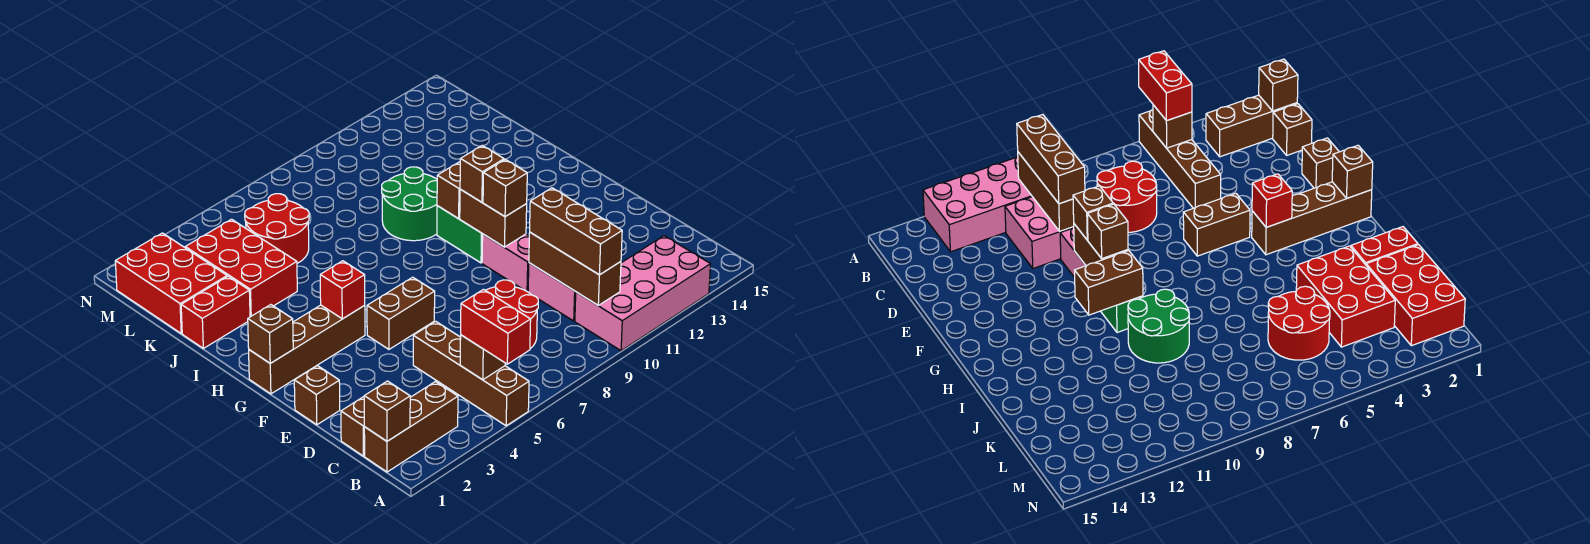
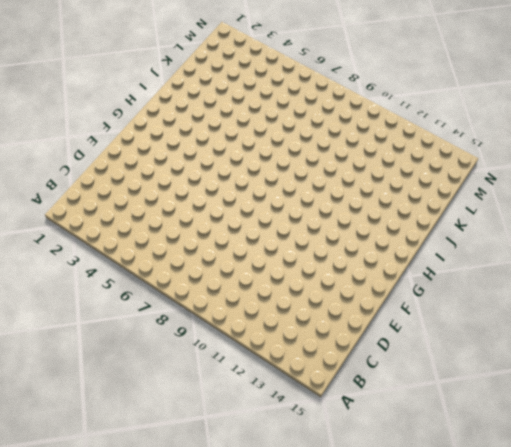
none -> brown brick A5:D5 level 1
none -> pink brick A10:B13 level 1
none -> brown brick B1:B3 level 1

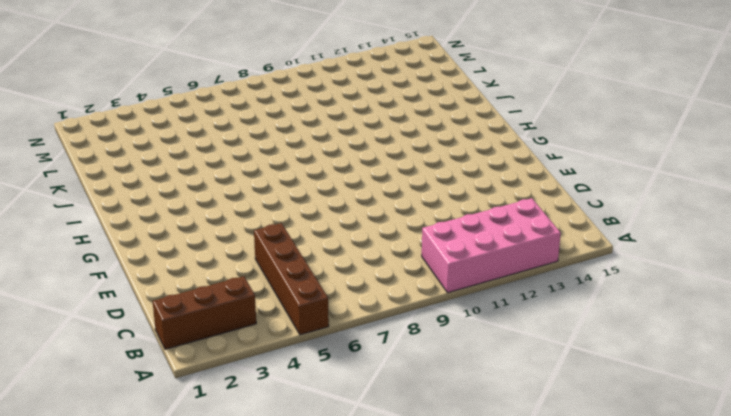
none -> brown brick C1 level 1
none -> red round brick C7:D8 level 1
none -> pink brick C10:D11 level 1

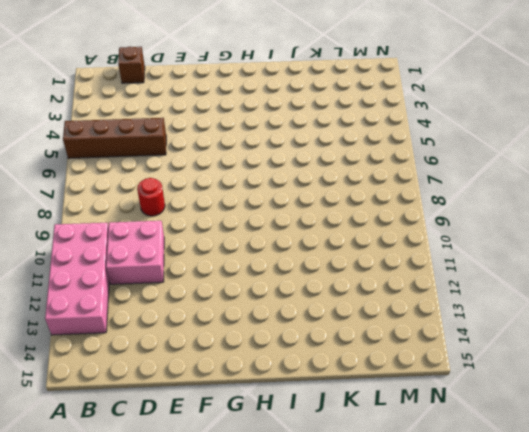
red round brick D8 level 1 -> red round brick C7:D8 level 1
none -> brown brick B1:B3 level 1
none -> brown brick E1 level 1
none -> pink brick E10:F10 level 1

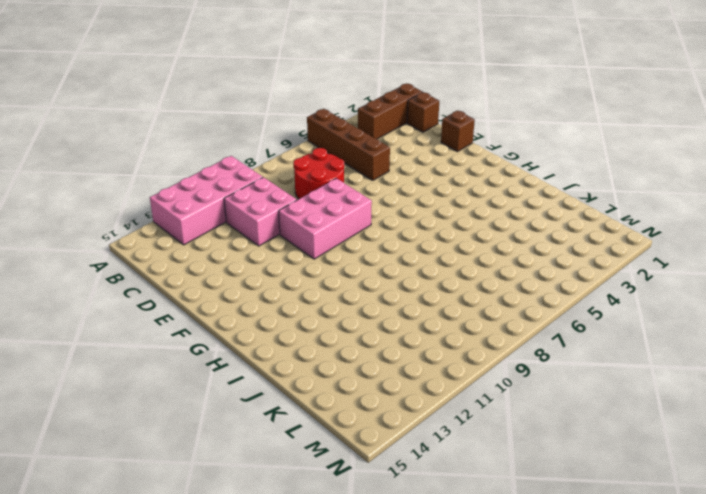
pink brick E8:F10 level 1 -> pink brick E10:F10 level 1
none -> brown brick F5:F6 level 1
none -> brown brick G1:G4 level 1
none -> green brick G10:H10 level 1

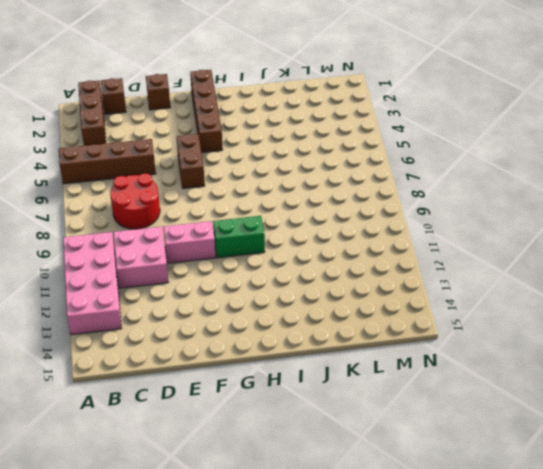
none -> green round brick I9:J10 level 1
none -> red brick J1:J2 level 1
none -> red brick J3:L4 level 1

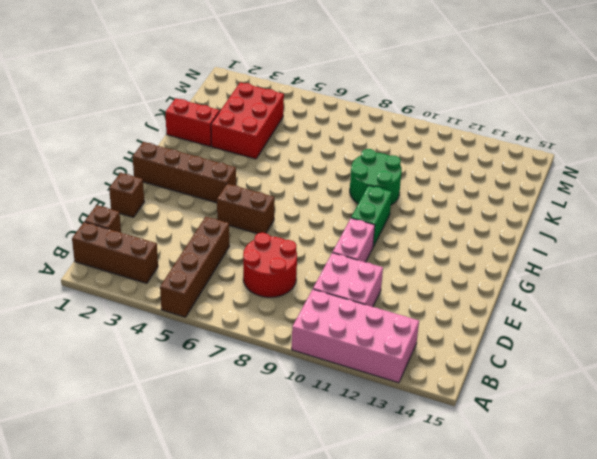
none -> red brick K1:M2 level 1
none -> red round brick K5:L6 level 1
none -> brown brick B1 level 2

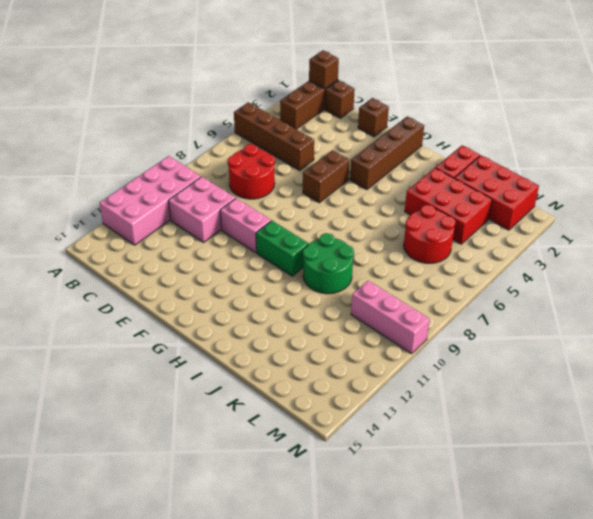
pink brick L10:N10 level 1 -> none
none -> brown brick B5 level 2
none -> brown brick B10:D10 level 2
none -> brown brick F10:G10 level 2

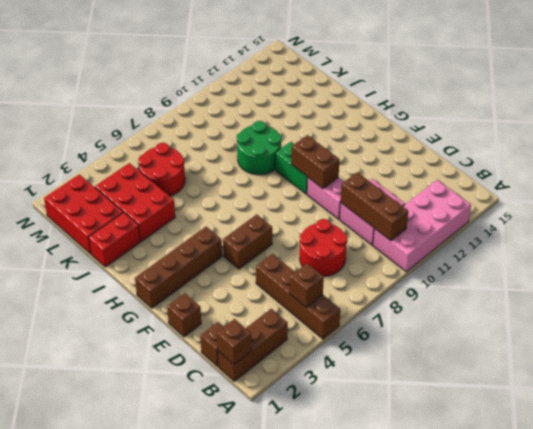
none -> brown brick G1 level 2
none -> red brick G4 level 2
none -> brown brick H10:H11 level 2

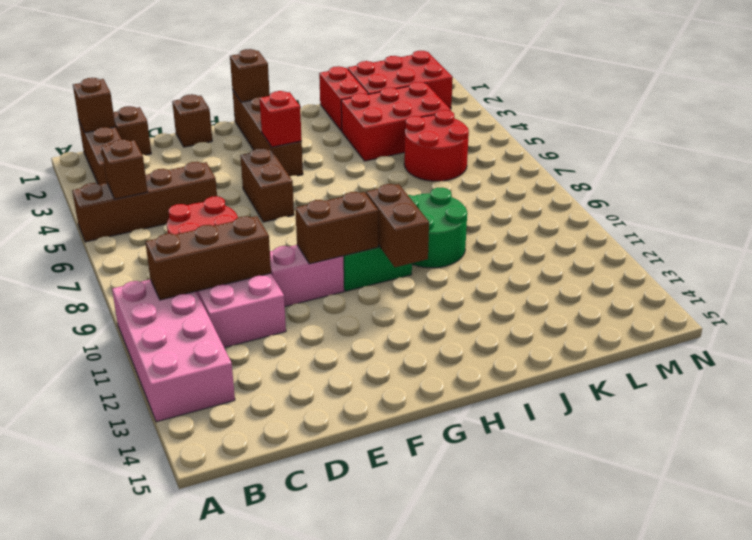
none -> red brick A5:B5 level 3
none -> brown brick B10:D10 level 3
none -> brown brick F10 level 3

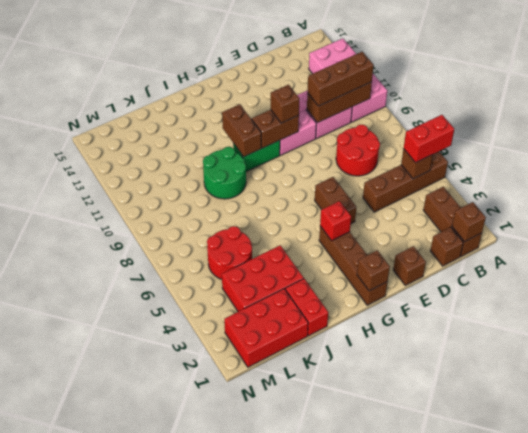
none -> brown brick G10 level 3

